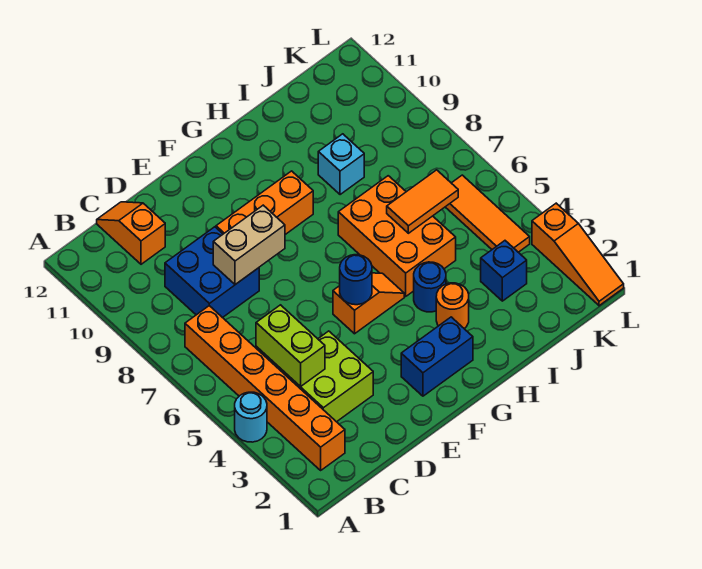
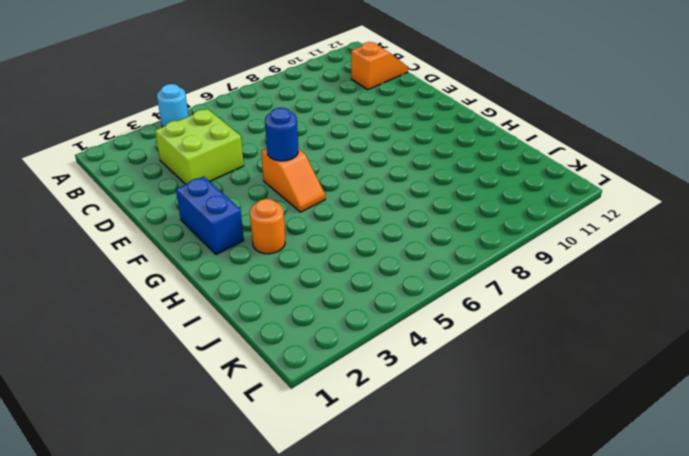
none -> orange brick B2:B7 level 1
none -> blue brick C8:D9 level 1
none -> orange brick E9:G9 level 1

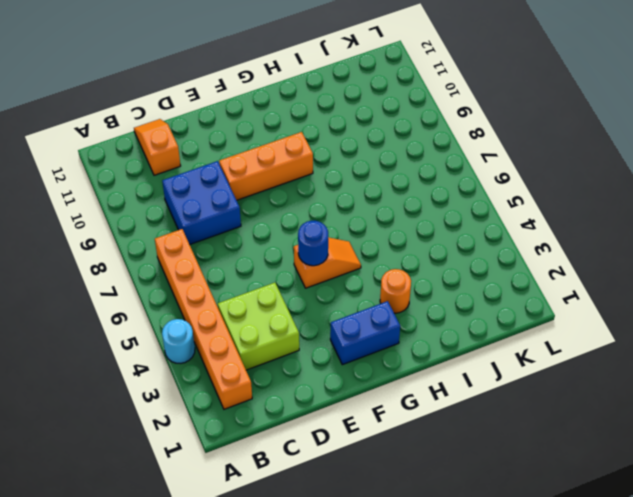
none -> blue round brick H4 level 1
none -> orange brick H5:I7 level 1
none -> cyan brick I9 level 1

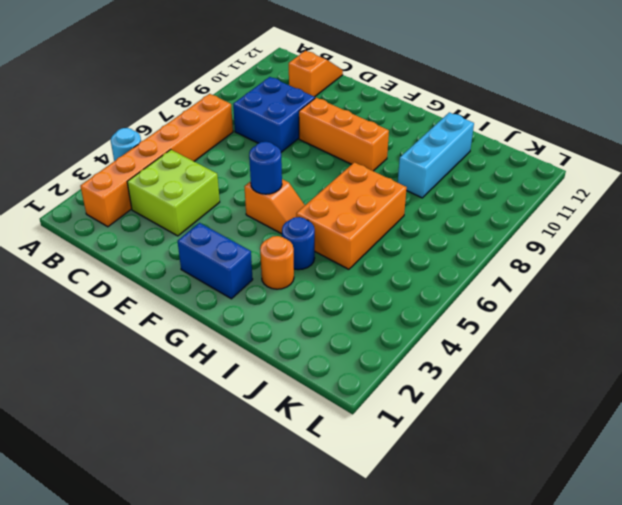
cyan brick I9:I11 level 1 -> cyan brick I9 level 1
none -> blue brick J3 level 1
none -> orange tile K4:K6 level 1
none -> orange slope L1:L3 level 1 top 3

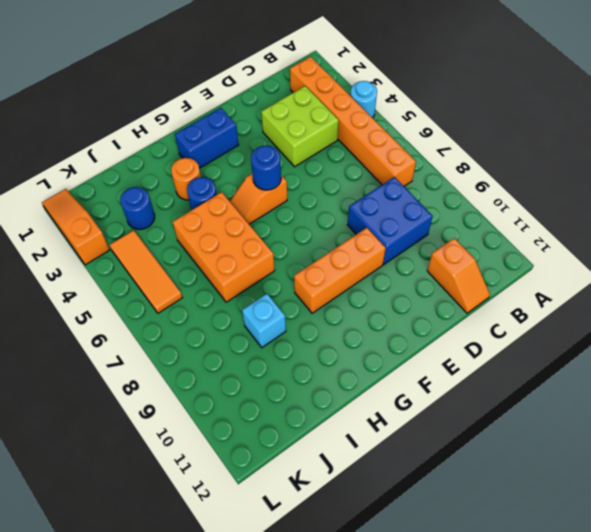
blue round brick J3 level 1 -> blue brick J3 level 1
none -> lime brick C4:C5 level 2
none -> tan brick D8:E8 level 2
none -> orange tile I6:J6 level 2

